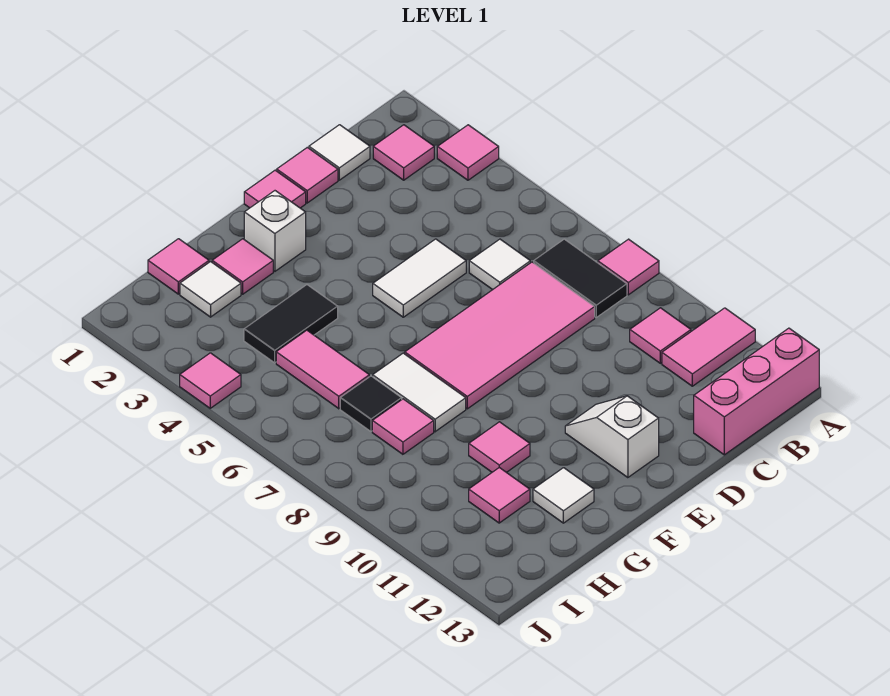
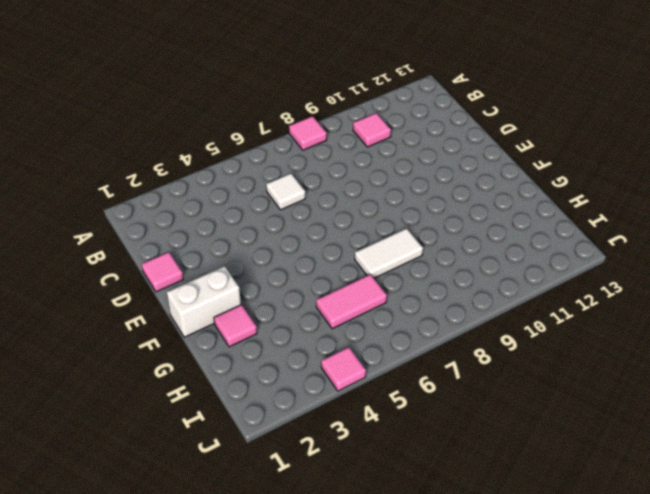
white brick F1:F2 level 1 -> white brick F2 level 1
none -> pink tile A3 level 1
none -> pink tile A11:B11 level 1
none -> pink brick A13:C13 level 1

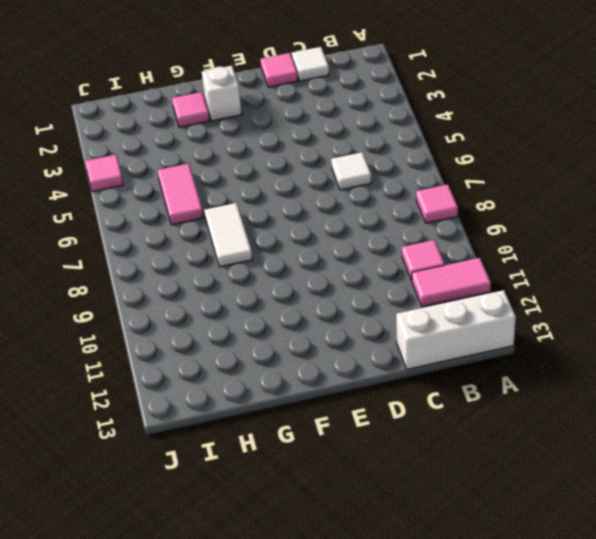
white brick A13:C13 level 1 -> pink brick A13:C13 level 1
none -> pink tile A3 level 1
none -> pink tile B2 level 1
none -> black tile B7:B8 level 1

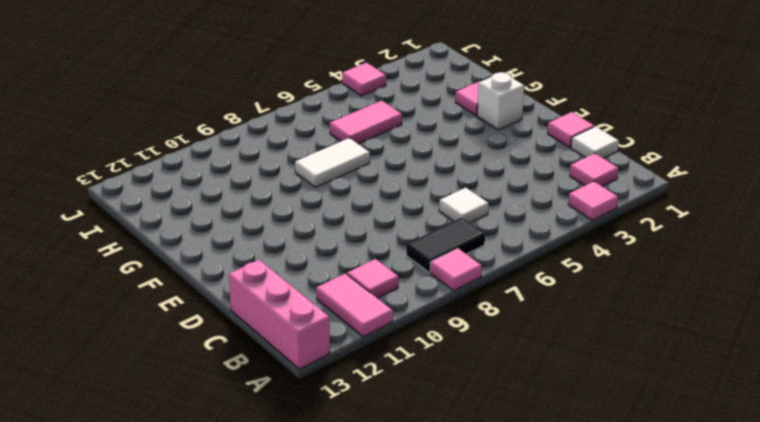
none -> pink tile C7:F8 level 1
none -> white tile D5:E5 level 1
none -> pink tile E1 level 1

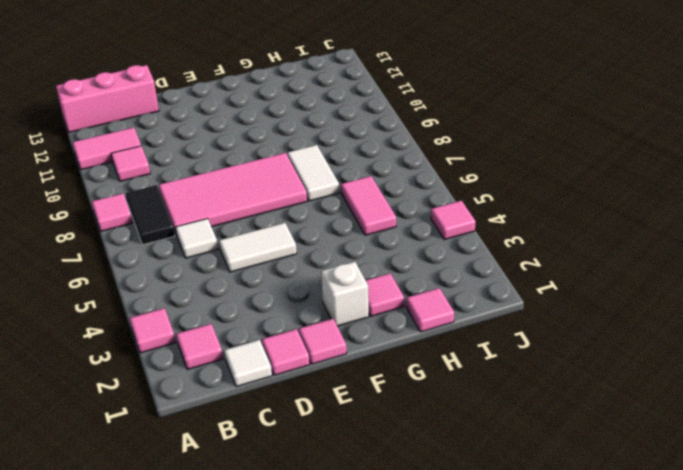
none -> white slope E11:E12 level 1 top 12
none -> black tile G4:H4 level 1
none -> pink tile G10 level 1

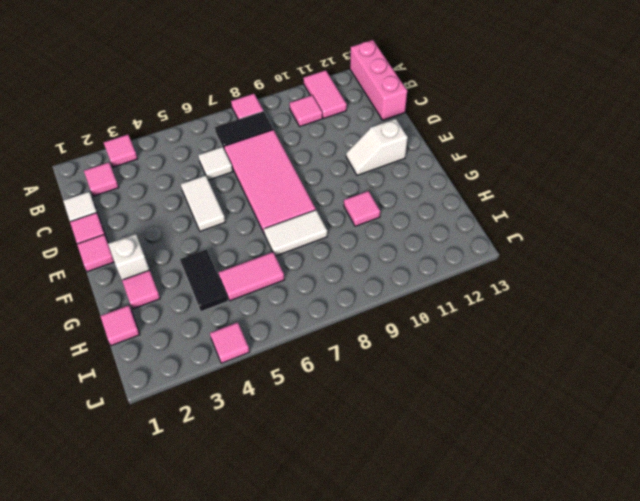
none -> white tile G12 level 1
none -> white tile H2 level 1
none -> black tile H7 level 1

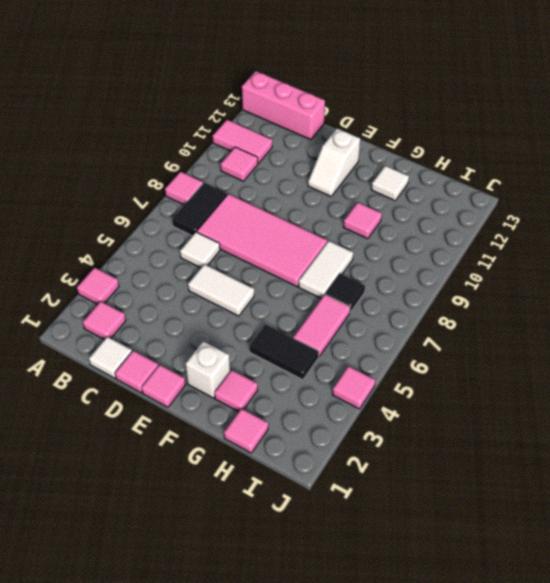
none -> white tile H2 level 1
none -> pink tile H8 level 1
none -> pink tile H11 level 1

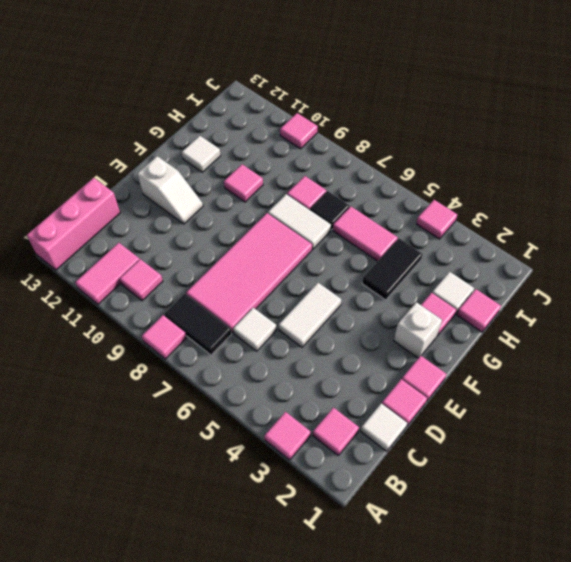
pink tile J10 level 1 -> pink tile H11 level 1

